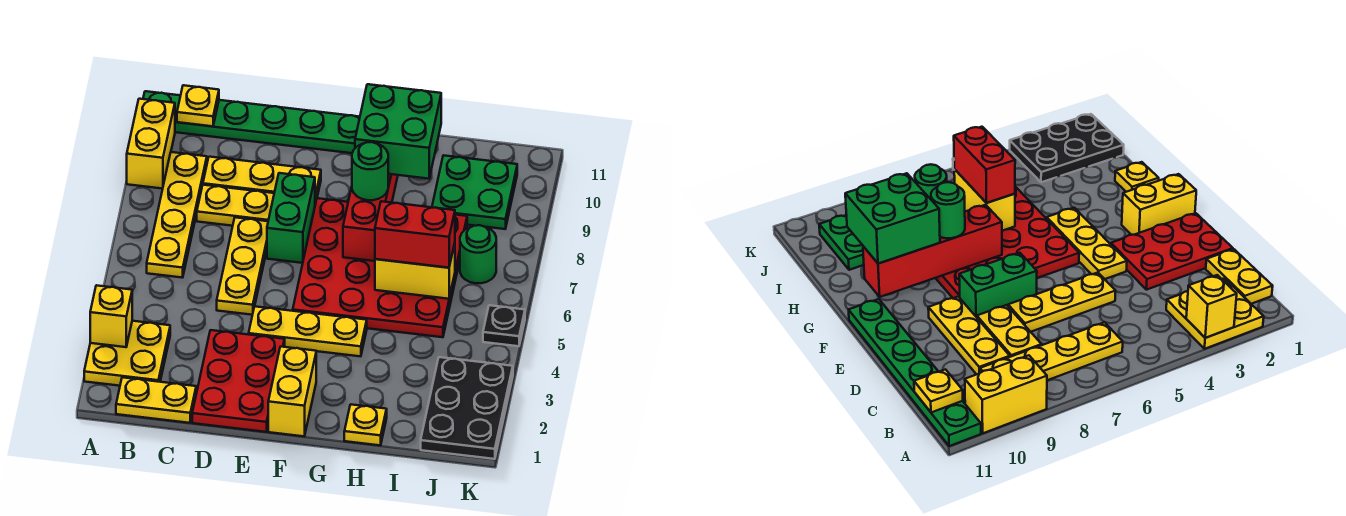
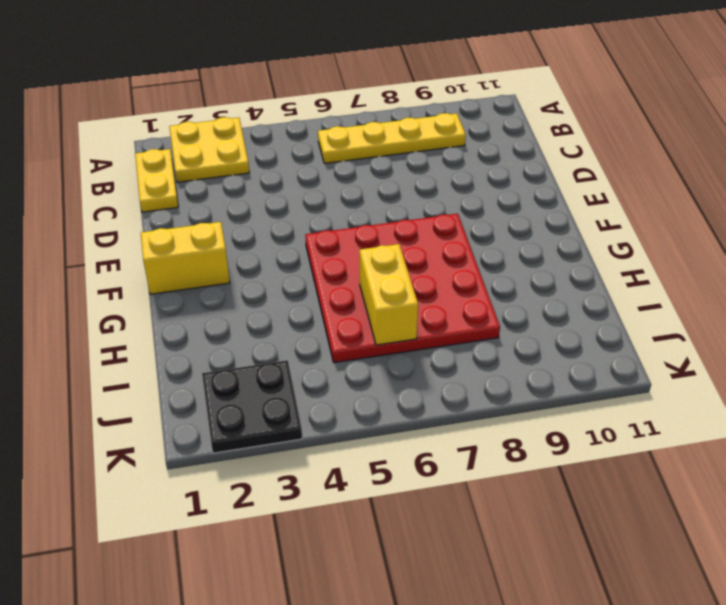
black plate J2:K3 level 1 -> black plate J1:K3 level 1
none -> yellow brick A9:A10 level 1
none -> green plate A11:F11 level 1
none -> yellow plate C8:D8 level 1

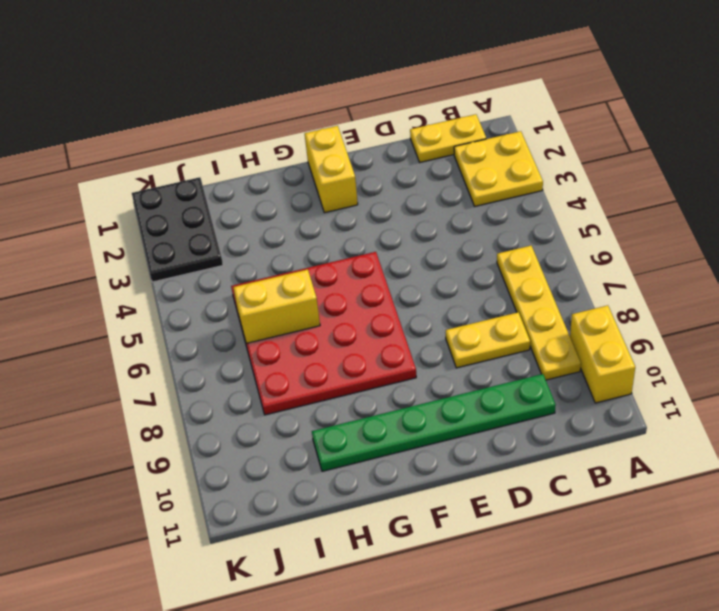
green plate C10:H10 level 1 -> green plate A11:F11 level 1
none -> yellow plate C9:E9 level 1
none -> red plate D1:E3 level 1
none -> yellow plate D5:D7 level 1

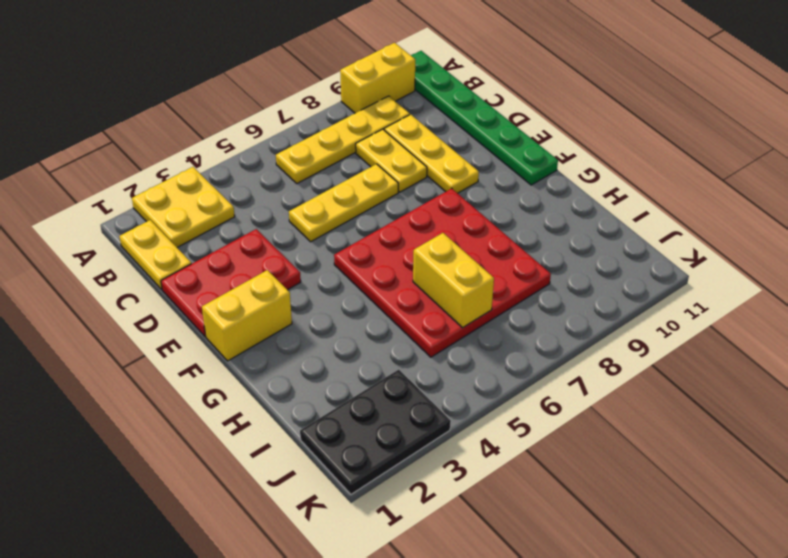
none -> yellow plate E4:G4 level 1
none -> green brick E7:E8 level 1
none -> yellow plate H1 level 1

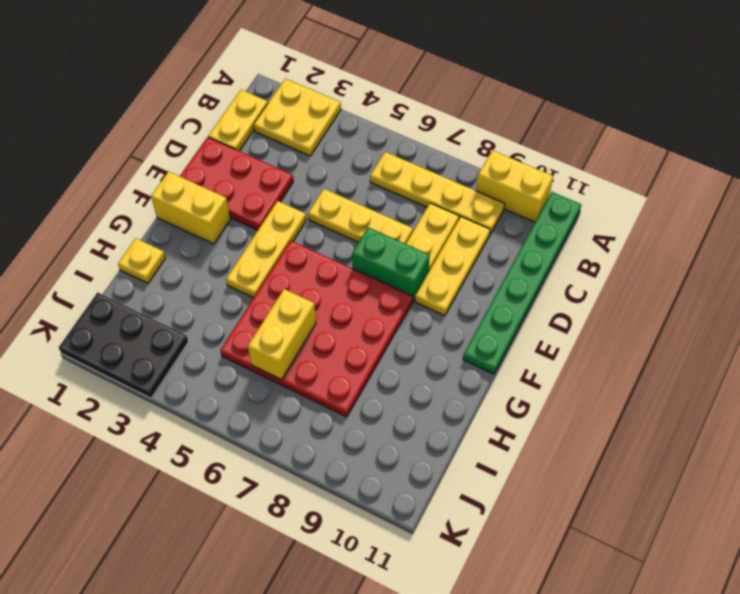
none -> green plate I9:J10 level 1
none -> green round brick J7 level 1
none -> black plate K5 level 1

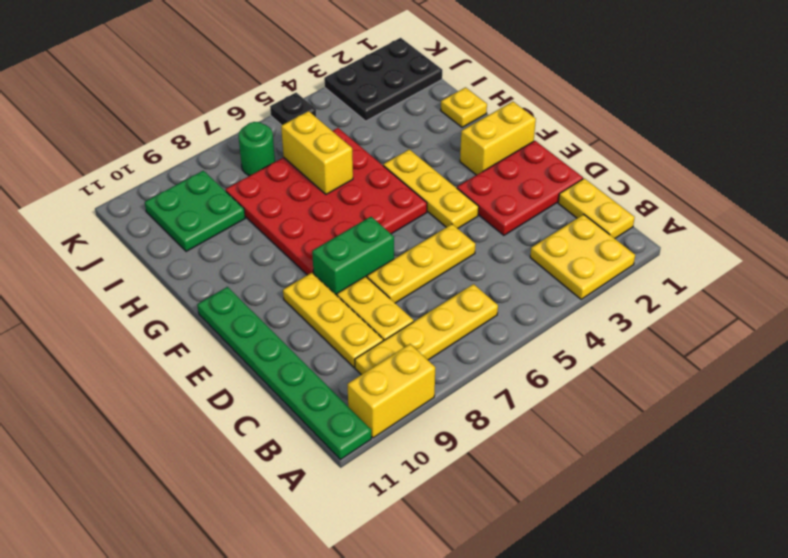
none -> yellow brick A3 level 2
none -> yellow plate B11 level 2
none -> red brick G7:G10 level 2

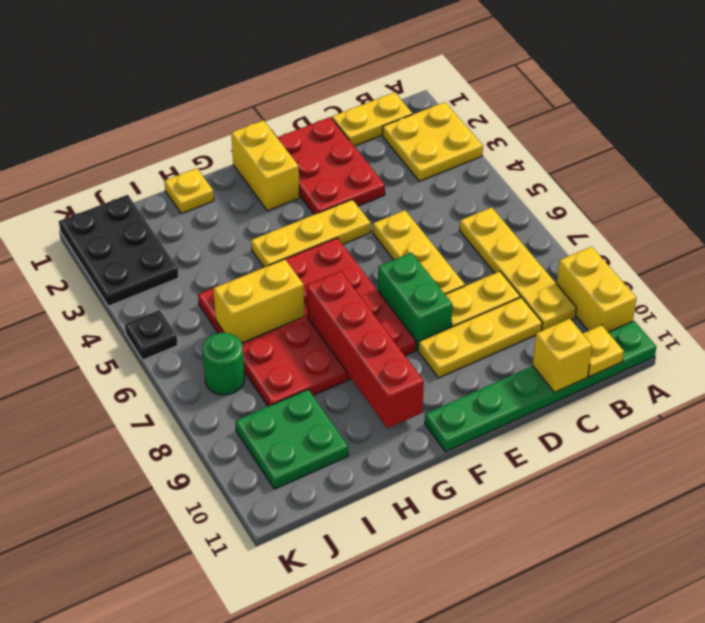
yellow brick C11 level 2 -> yellow brick A3 level 2
none -> green round brick G8 level 3
none -> green brick G9:H10 level 3
none -> red brick H6:I6 level 3

